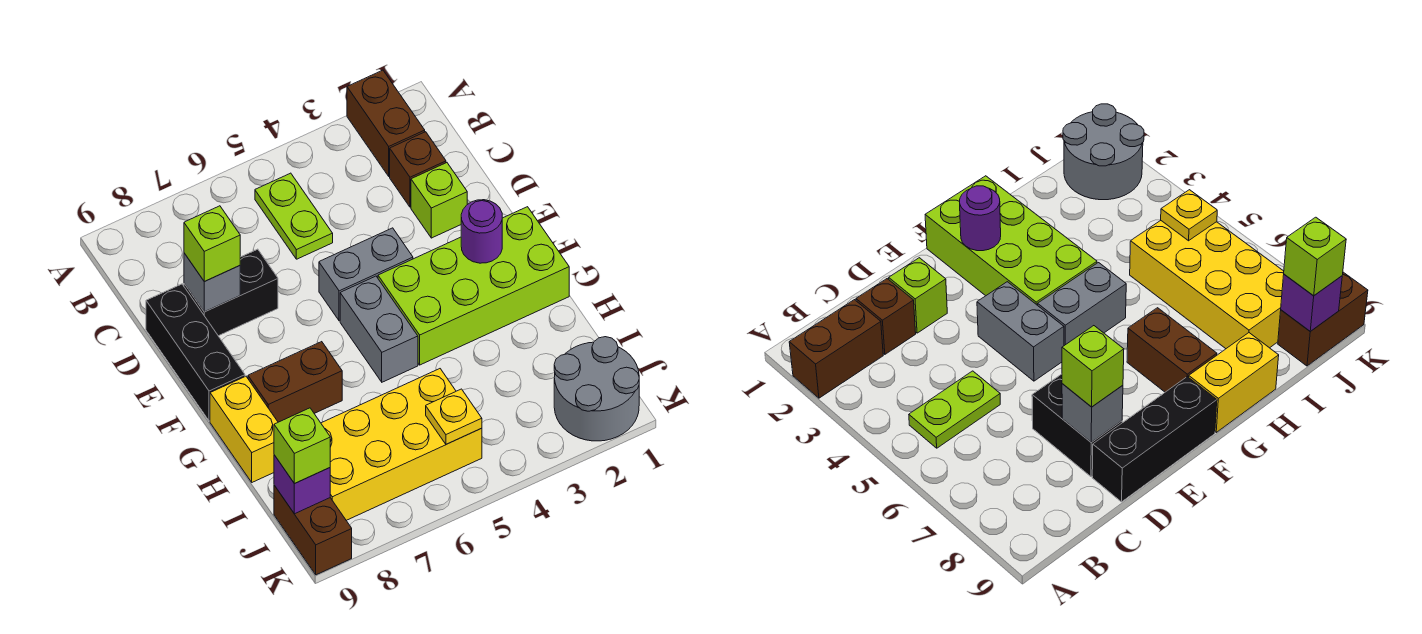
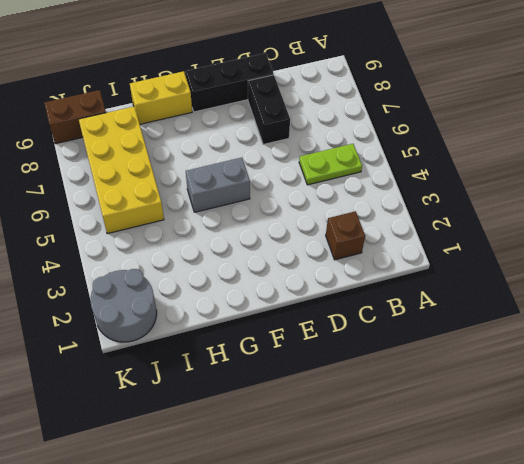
none -> brown brick A2:B2 level 1
none -> lime brick D2 level 1
none -> grey brick E4:E5 level 1

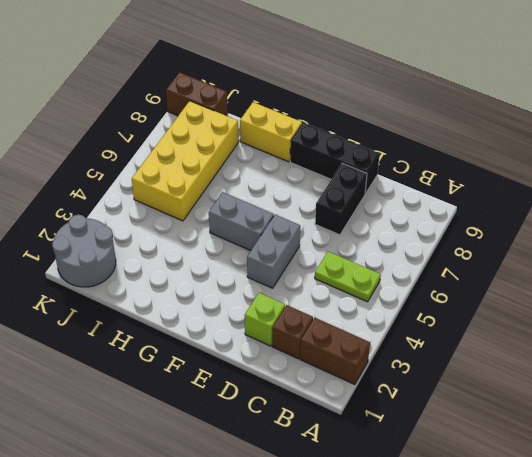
none -> lime brick F1:G4 level 1
none -> brown brick G7:G8 level 1
none -> grey brick D8 level 2

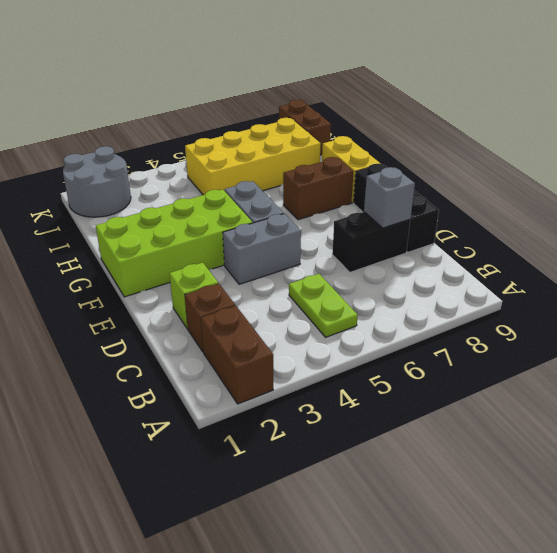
none -> purple round brick F2 level 2
none -> yellow plate J5 level 2
none -> purple brick J9 level 2

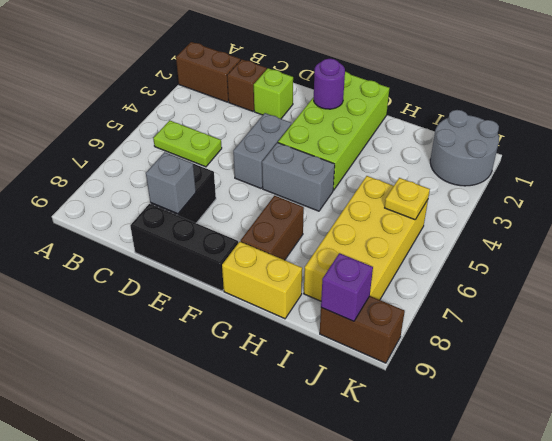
none -> lime brick D8 level 3
none -> lime brick J9 level 3

